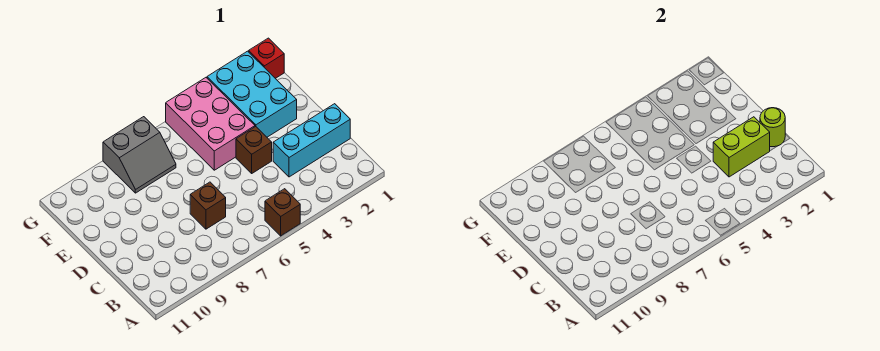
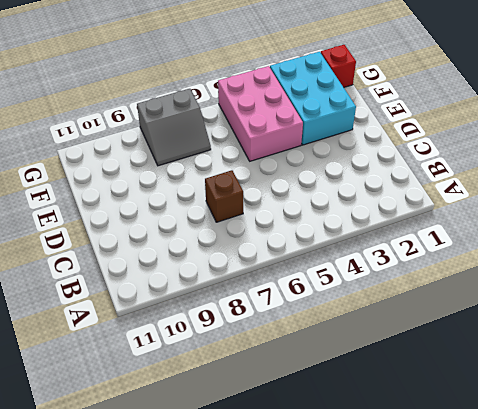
none -> brown brick A5 level 1
none -> cyan brick C1:C3 level 1

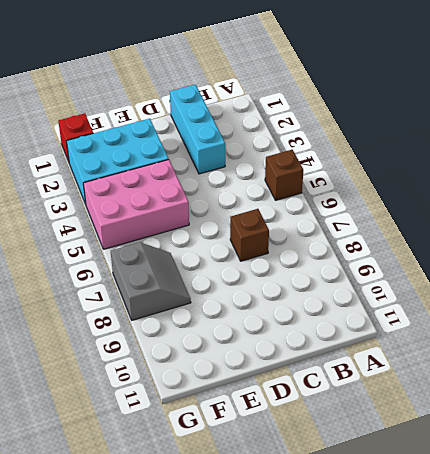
none -> brown brick D4 level 1
none -> lime round brick C1 level 2

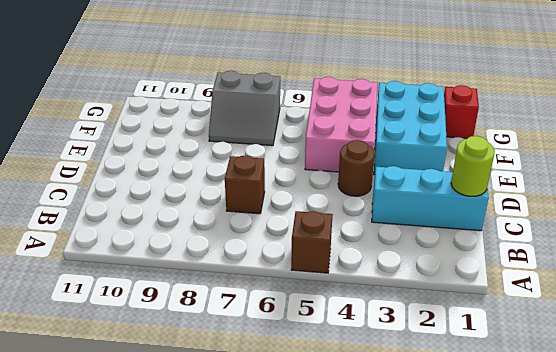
brown round brick D4 level 1 -> brown brick D4 level 1
none -> lime brick C2:C3 level 2

